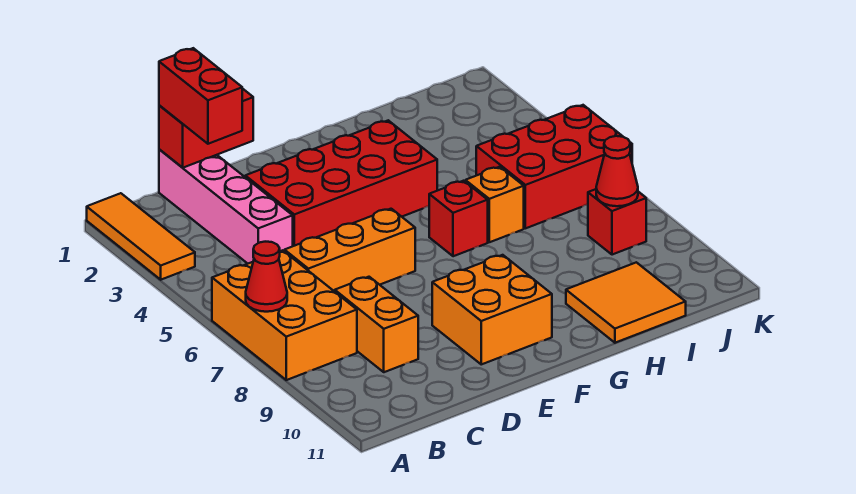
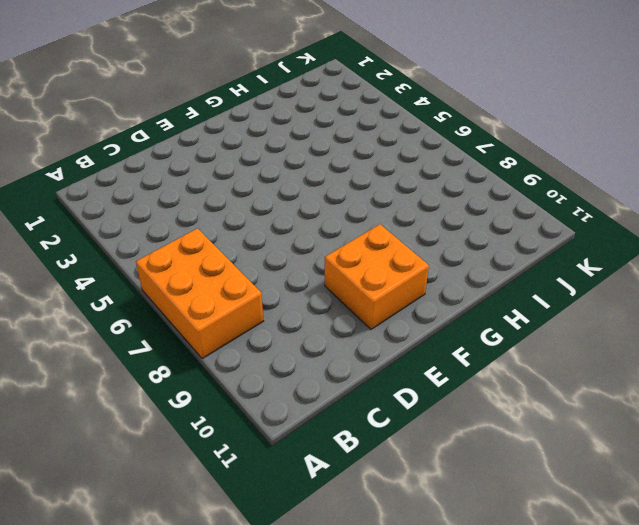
none -> orange tile A1:A3 level 1
none -> pink brick C1:C4 level 1
none -> orange brick C6:E6 level 1

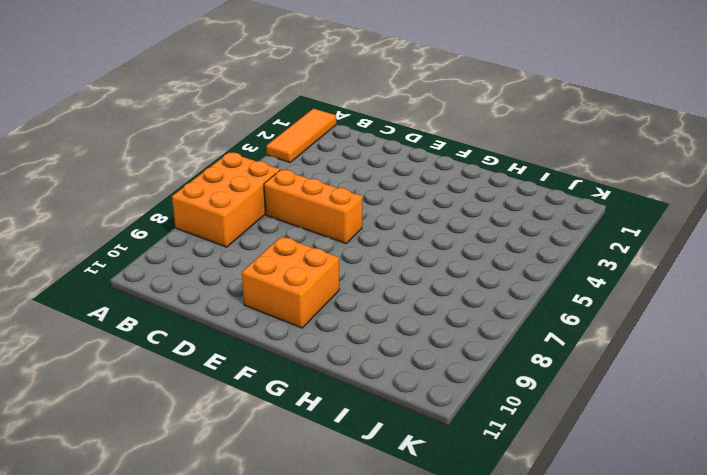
none -> pink brick C1:C4 level 1
none -> orange brick C8:C9 level 1
none -> red brick D3:G4 level 1

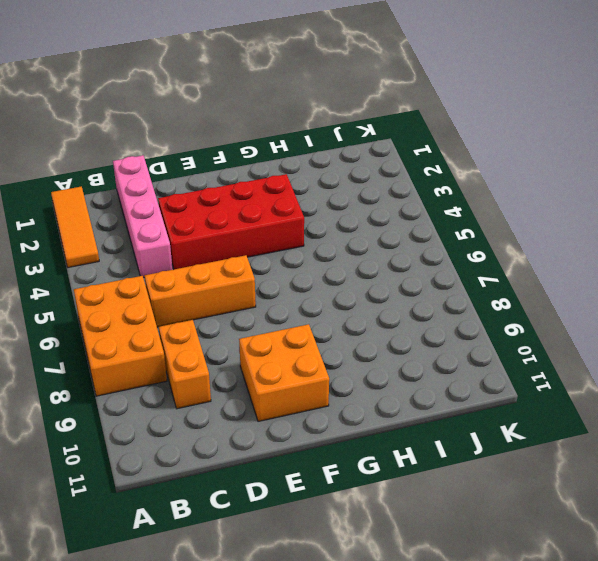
none -> red brick G6 level 1
none -> orange brick H6 level 1
none -> orange tile H10:I11 level 1

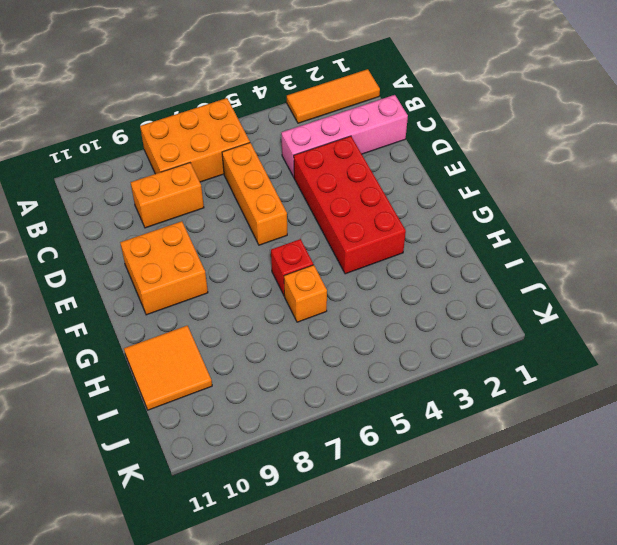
none -> red brick I5:K6 level 1
none -> red brick J8 level 1
none -> red cone A7 level 2

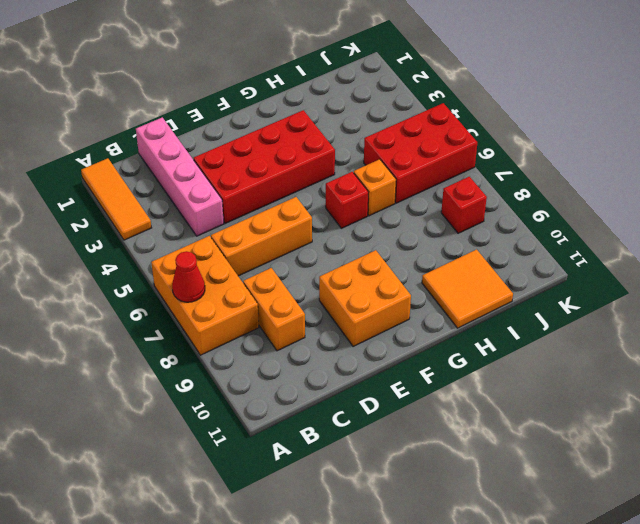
none -> red brick C1:D1 level 2
none -> red cone J8 level 2
none -> red brick C1:C2 level 3

